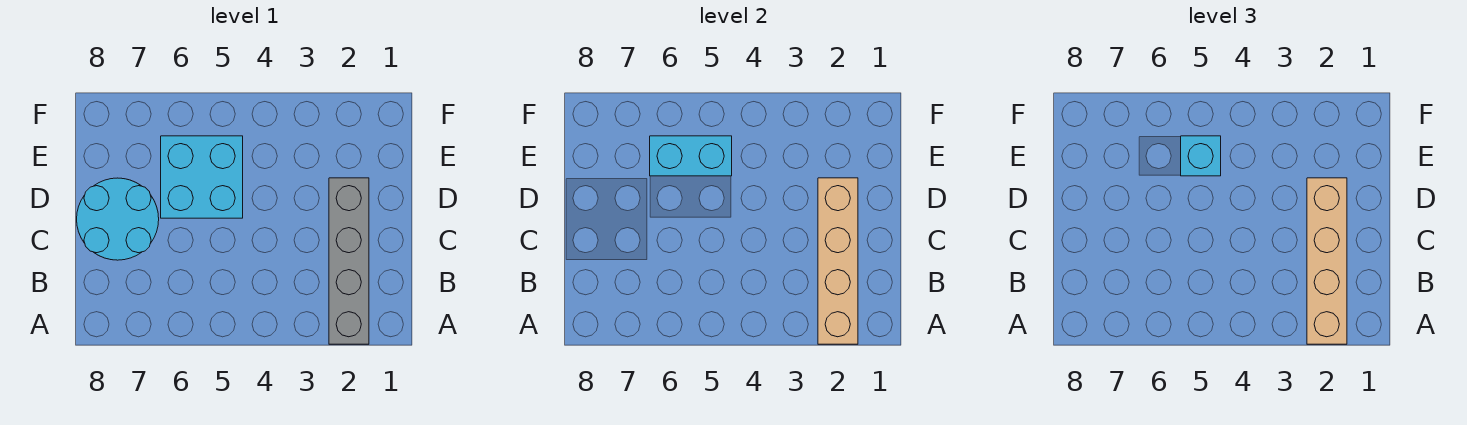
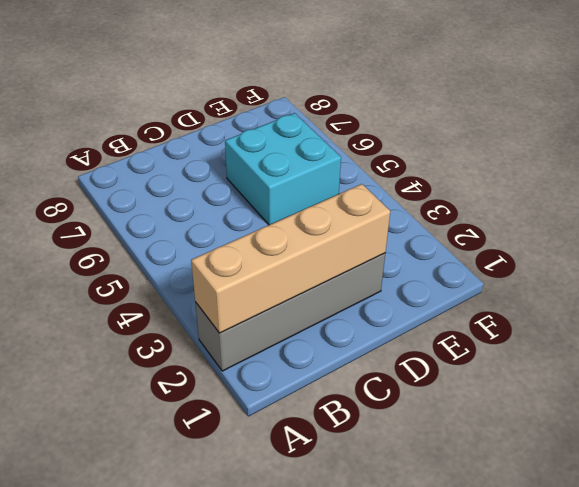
none -> cyan round brick C7:D8 level 1
none -> cyan brick E5:E6 level 2

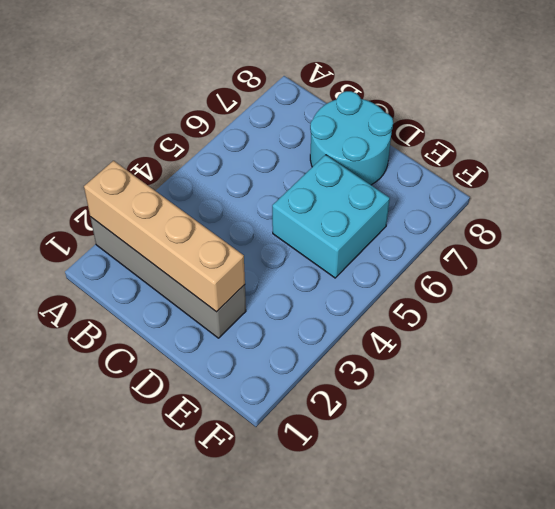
none -> cyan brick E5:E6 level 2
none -> tan brick A2:D2 level 3

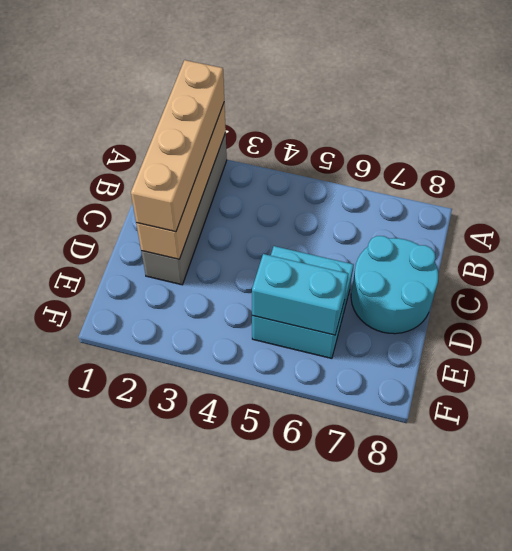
none -> cyan brick E5 level 3

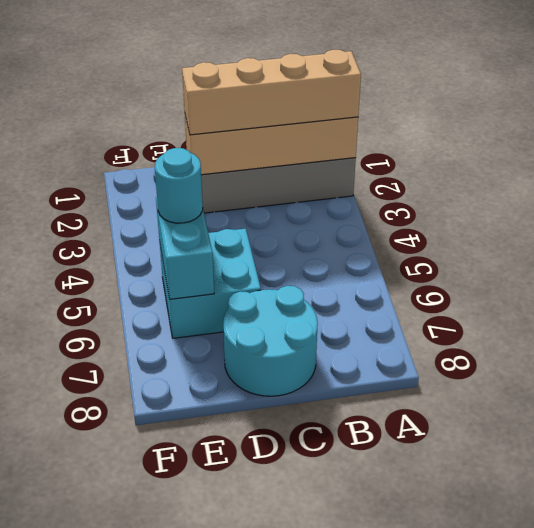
cyan round brick E5 level 3 -> cyan brick E5 level 3

